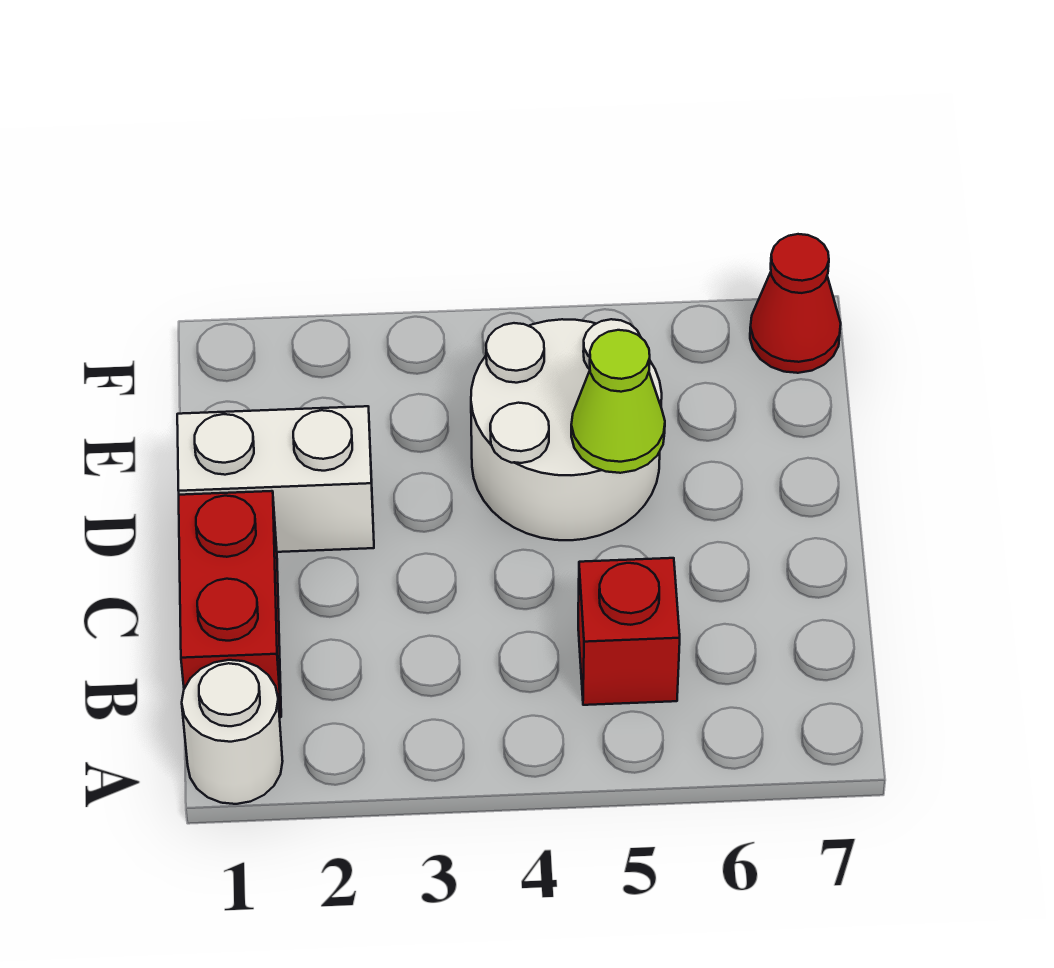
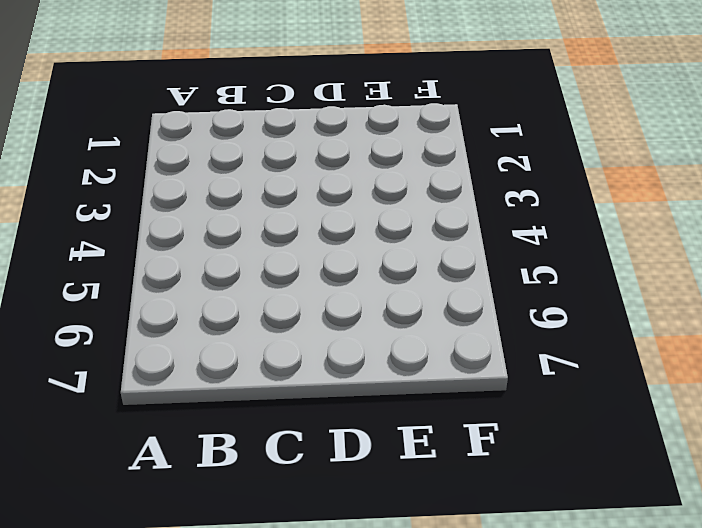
none -> white round brick A1 level 1
none -> red brick B1:C1 level 1

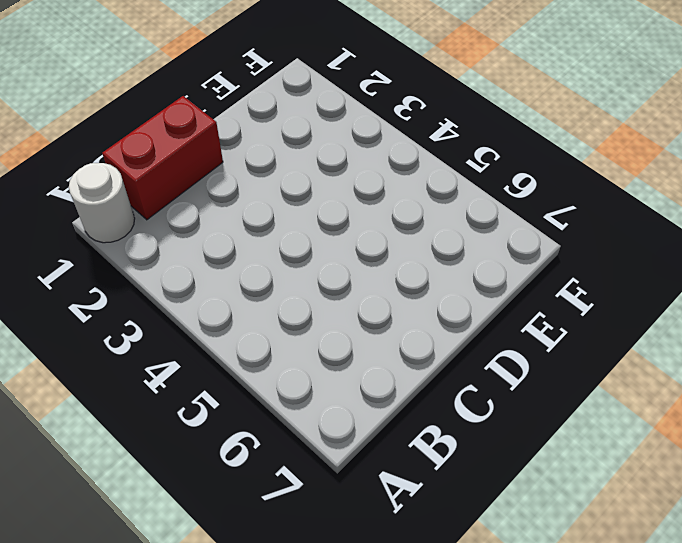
none -> red brick B5 level 1
none -> white brick D1:D2 level 1

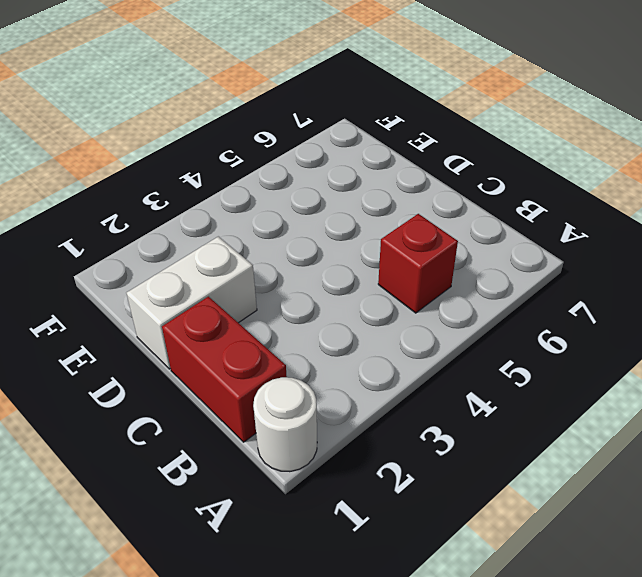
none -> white round brick D4:E5 level 1
none -> red cone F7 level 1

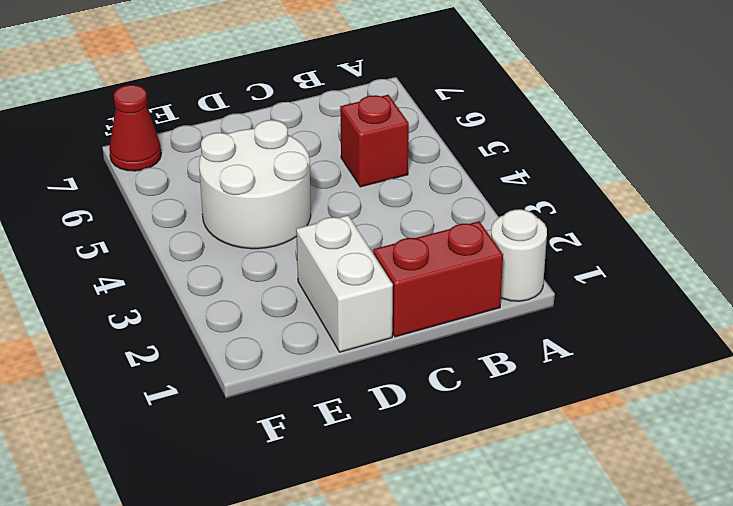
none -> lime cone D5 level 2

